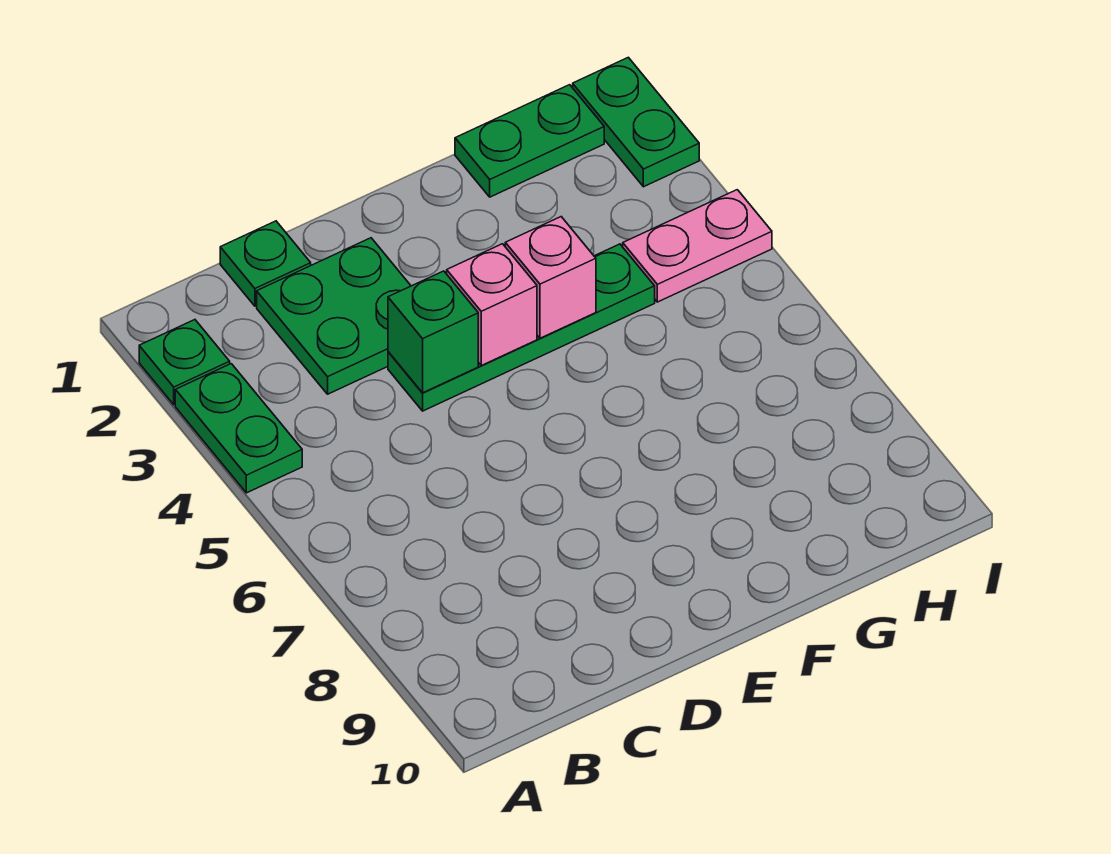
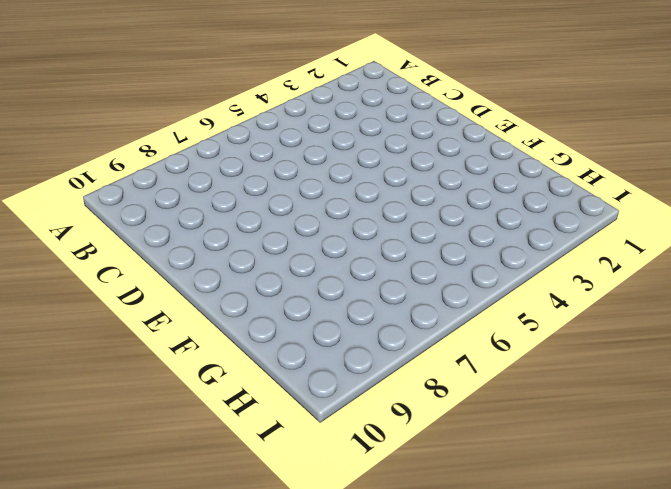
none -> green plate A2 level 1
none -> green plate A3:A4 level 1

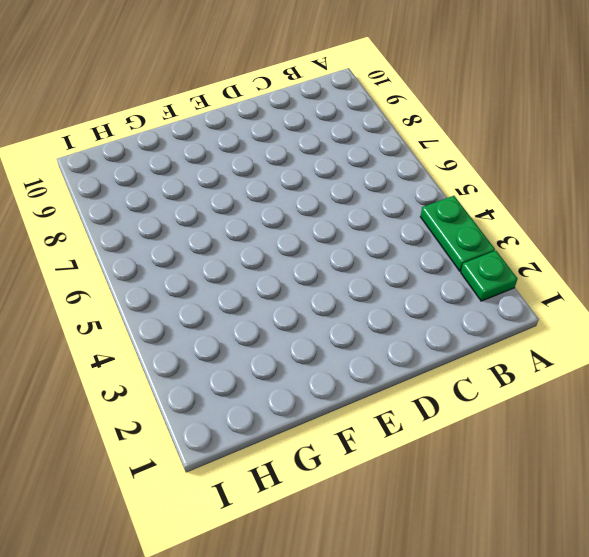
none -> green plate C1 level 1
none -> green plate C2:D3 level 1

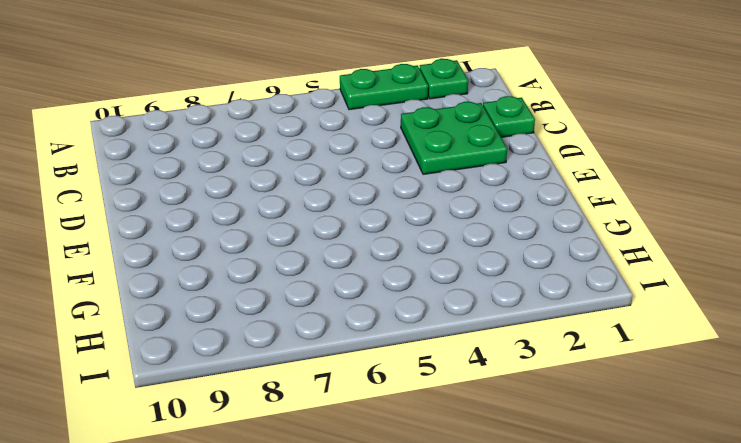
none -> green plate D4:G4 level 1
none -> green plate G1:H1 level 1

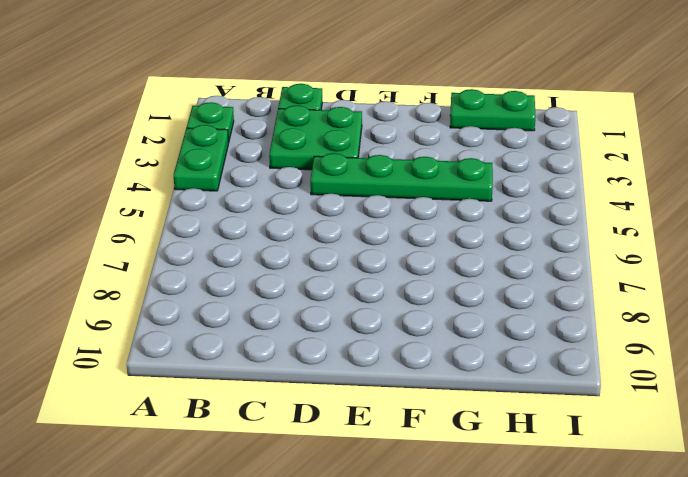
none -> pink plate H4:I4 level 1
none -> green plate I1:I2 level 1

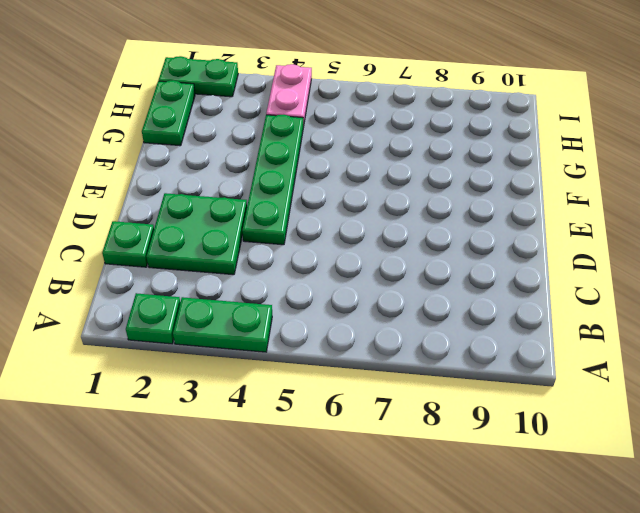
none -> green brick D4 level 2
none -> pink brick E4 level 2

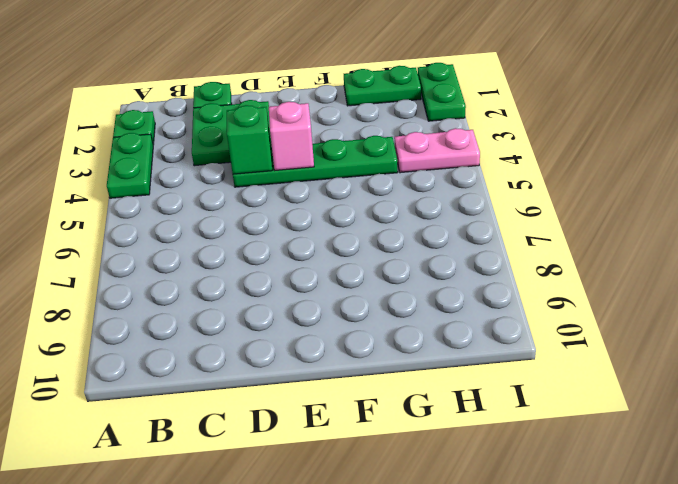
none -> pink brick F4 level 2

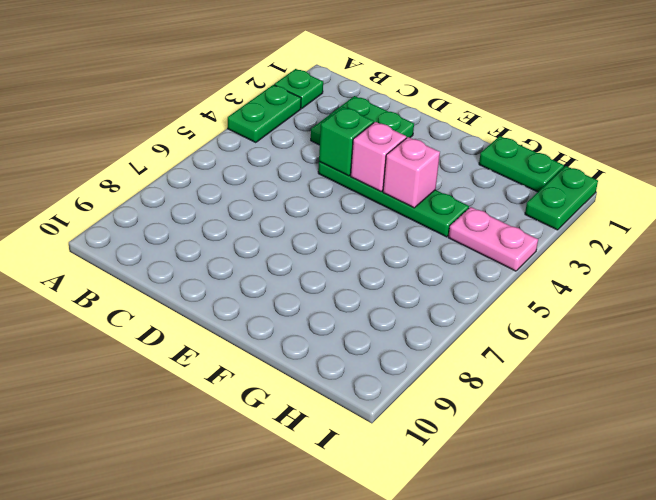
none -> green plate C1 level 1

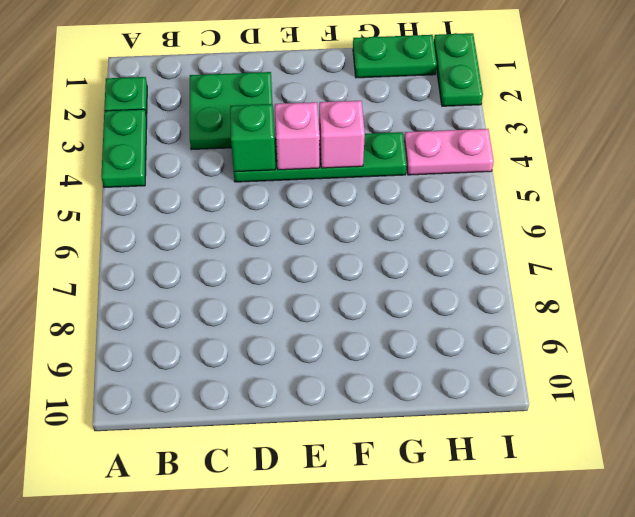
none -> green plate C1 level 1

